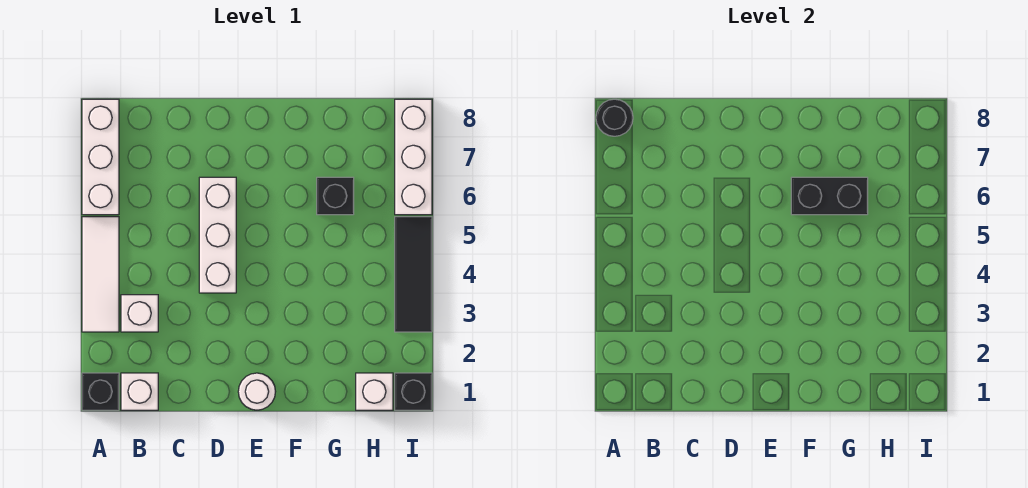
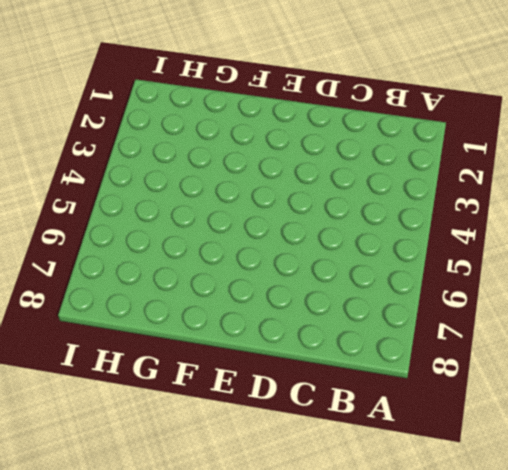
none -> black brick A1 level 1
none -> white tile A3:A5 level 1
none -> white brick A6:A8 level 1

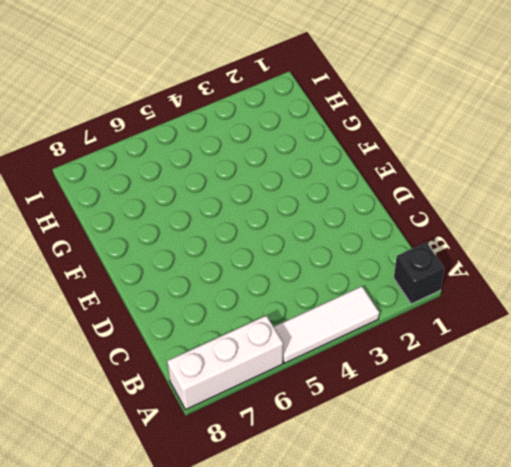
none -> white brick B1 level 1
none -> white brick B3 level 1
none -> white brick D4:D6 level 1

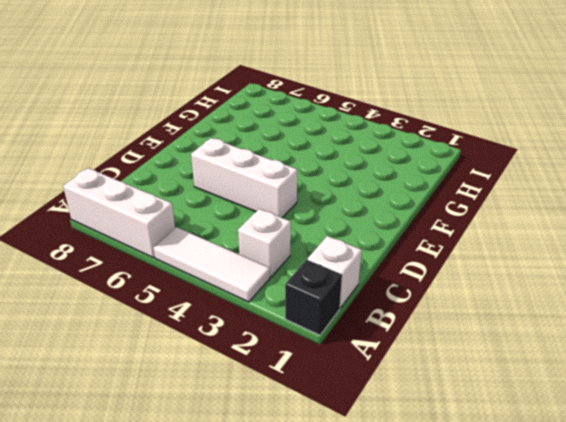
none -> white round brick E1 level 1
none -> black brick G6 level 1
none -> white brick H1 level 1

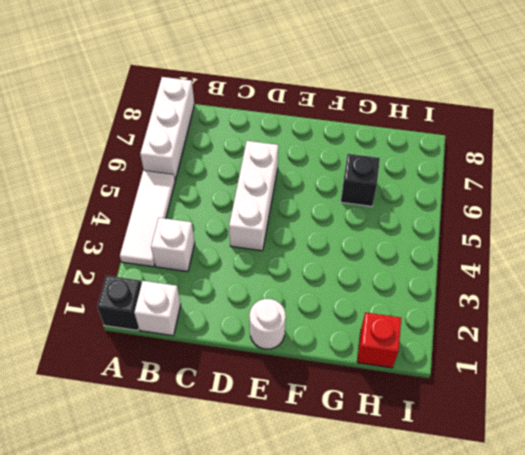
red brick H1 level 1 -> white brick H1 level 1
none -> black brick I1 level 1
none -> black tile I3:I5 level 1
none -> white brick I6:I8 level 1

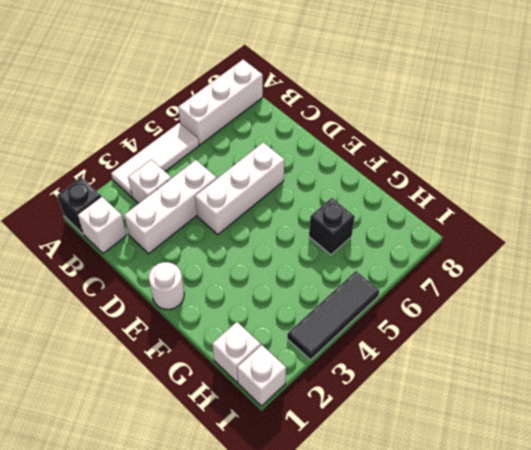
white brick C2:C4 level 1 -> white brick I6:I8 level 1
white brick I1 level 1 -> black brick I1 level 1
none -> black round brick A8 level 2
none -> black brick F6:G6 level 2

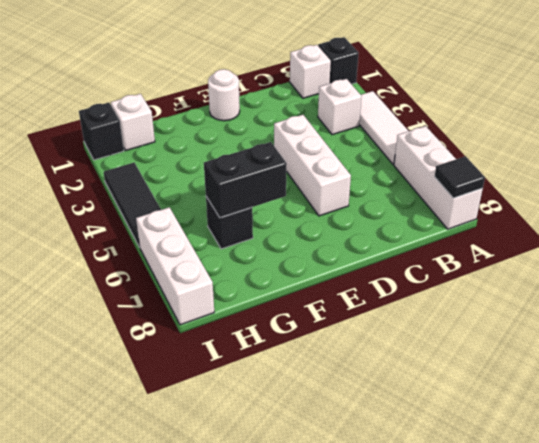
black tile A8 level 2 -> black round brick A8 level 2

